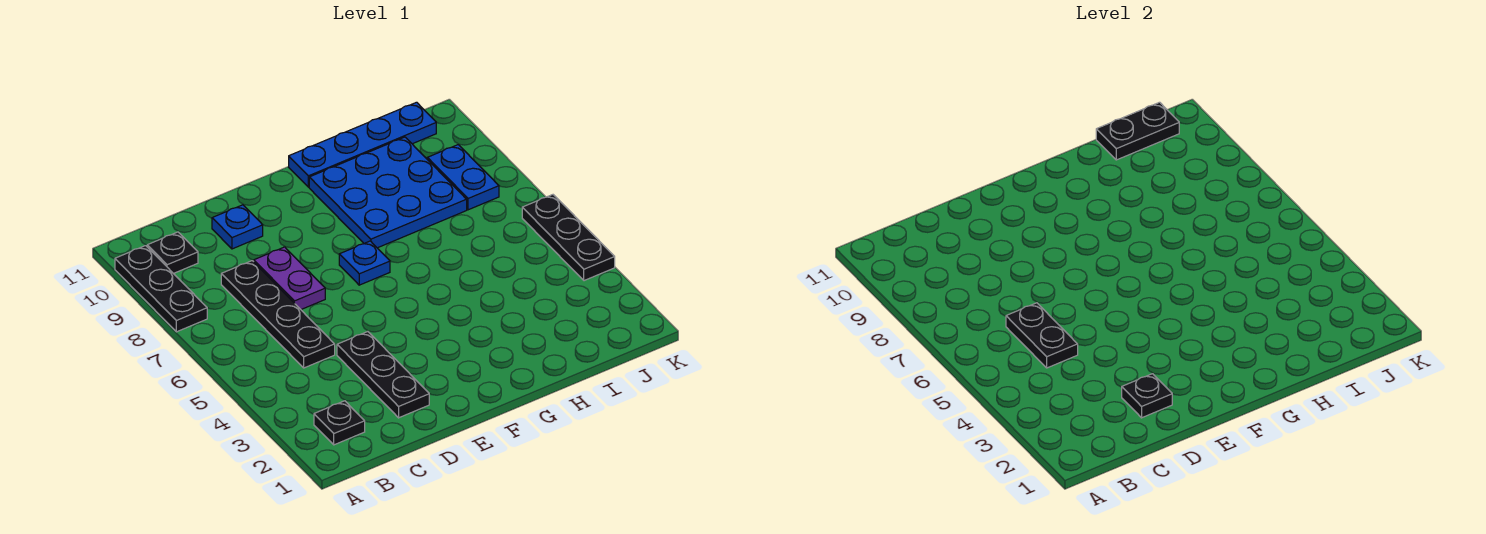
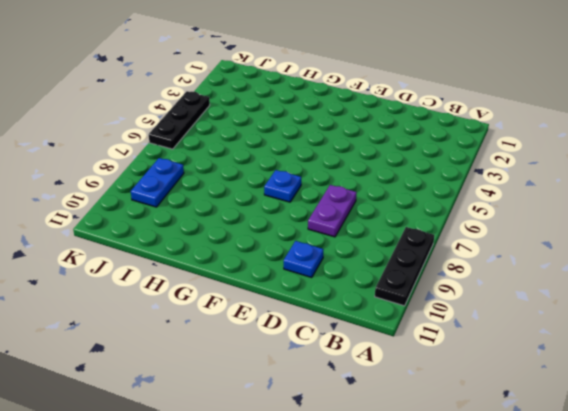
none -> black plate B2 level 1
none -> black plate B10 level 1
none -> black plate C5:C8 level 1

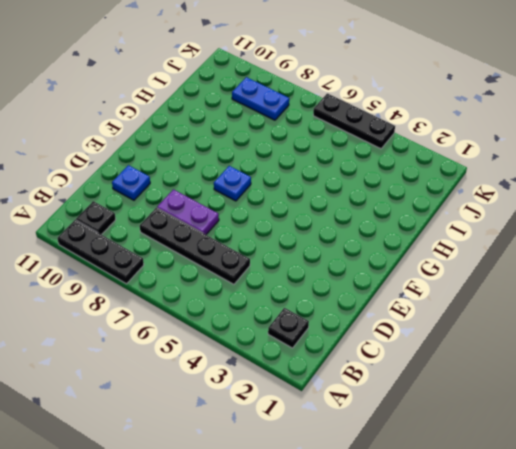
none -> black plate D2:D4 level 1
none -> blue plate G8:I10 level 1
none -> blue plate G11:J11 level 1

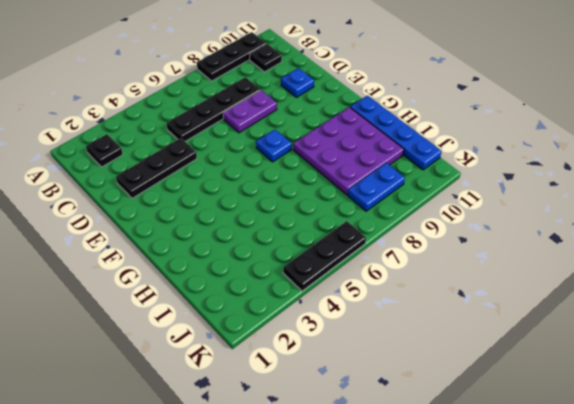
purple plate G8:I10 level 1 -> blue plate G8:I10 level 1
none -> black plate C5:C6 level 2
none -> black plate D2 level 2
none -> black plate I11:J11 level 2

